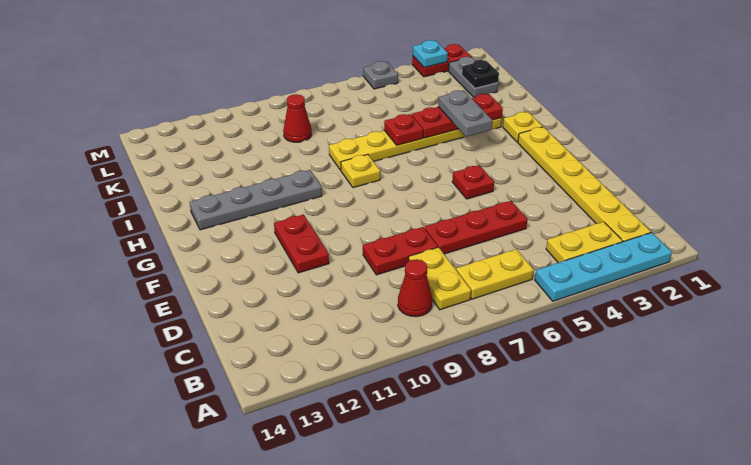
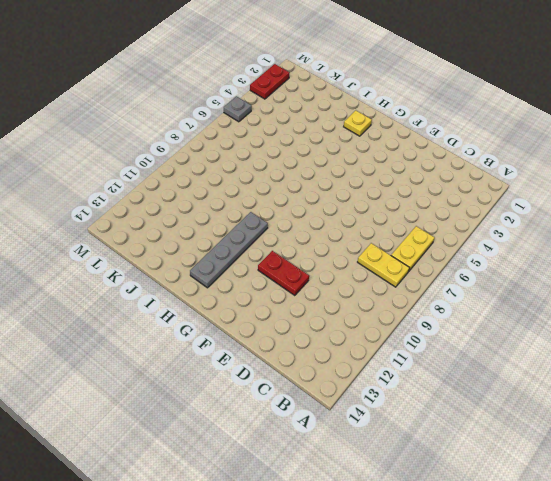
none -> cyan plate A2:A5 level 1
none -> yellow plate B2:G2 level 1
none -> yellow plate B3:B4 level 1

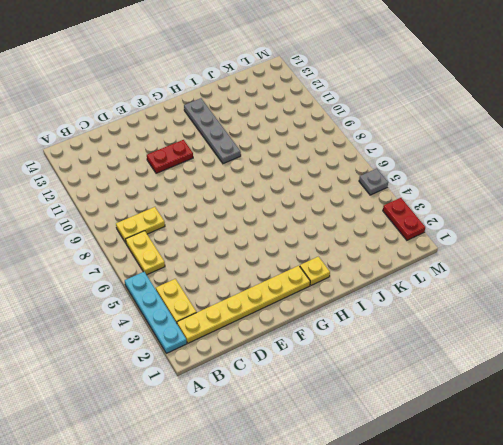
none -> red cone B9 level 1
none -> red plate D5:D7 level 1
none -> red plate D8:D9 level 1

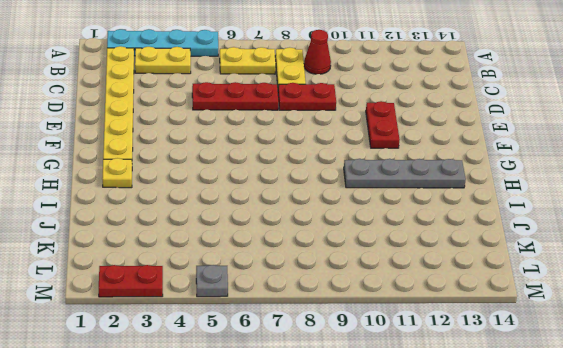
none -> red plate F5 level 1
none -> yellow plate H8 level 1
none -> yellow plate I3:I8 level 1

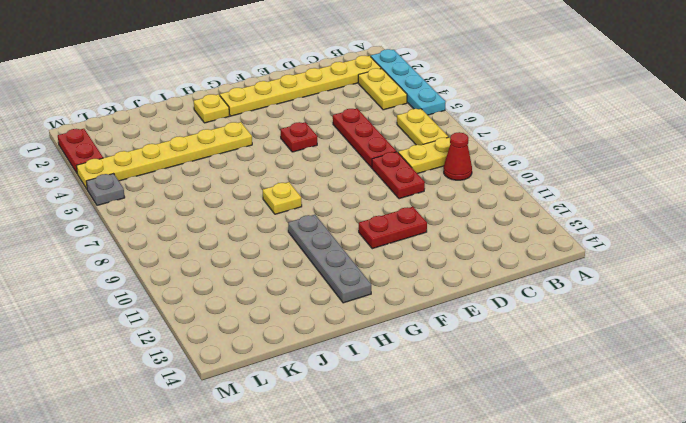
yellow plate H4:M4 level 1 -> yellow plate I3:I8 level 1
none -> grey plate K2:L2 level 1
none -> red cone K9 level 1
none -> red plate I3:I5 level 2

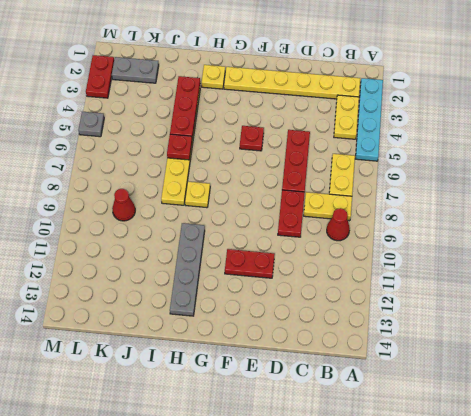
none -> black plate K2 level 2
none -> cyan plate M3 level 2
none -> grey plate H4:I4 level 3

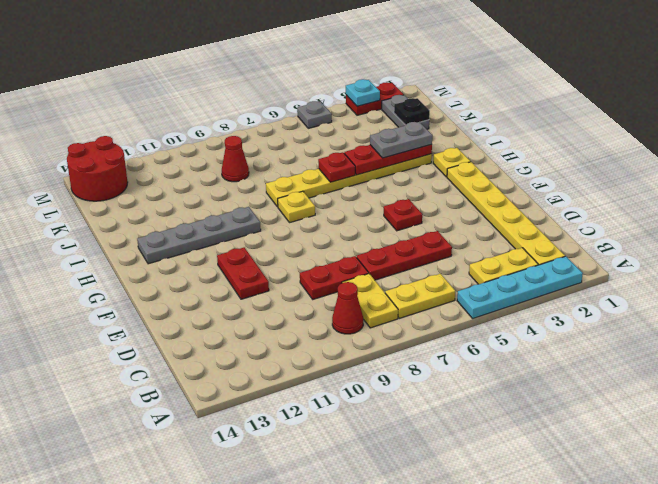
grey plate I3:I4 level 3 -> grey plate H4:I4 level 3
red round brick L13:M14 level 1 -> none

